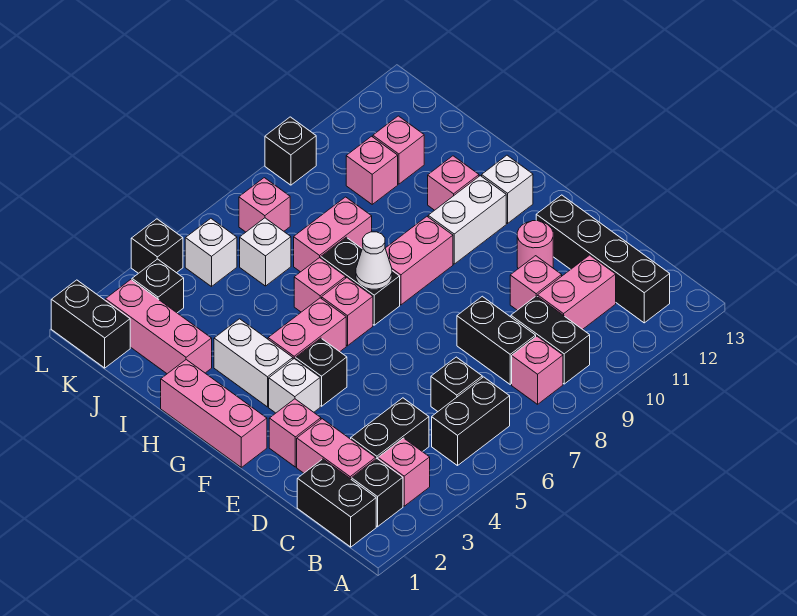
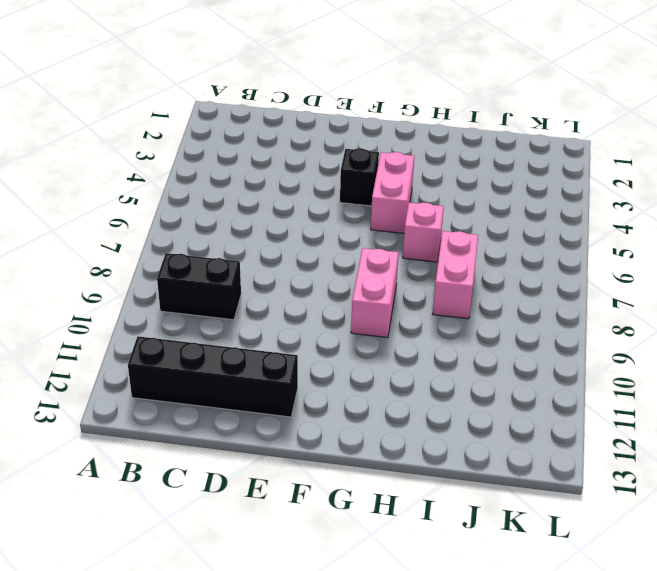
none -> black brick B1:C1 level 1
none -> black brick B2 level 1
none -> pink brick B3 level 1
none -> black brick B5:B6 level 1

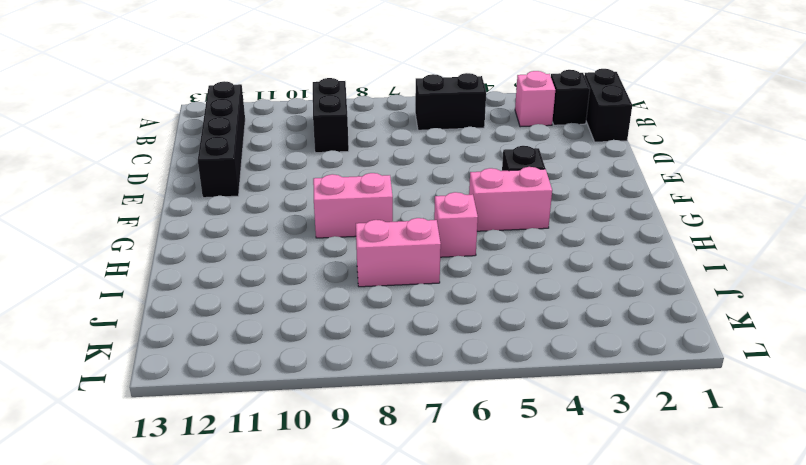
none -> pink brick B8 level 1
none -> pink brick C2:D2 level 1
none -> black brick C3:C4 level 1
none -> black brick C6 level 1

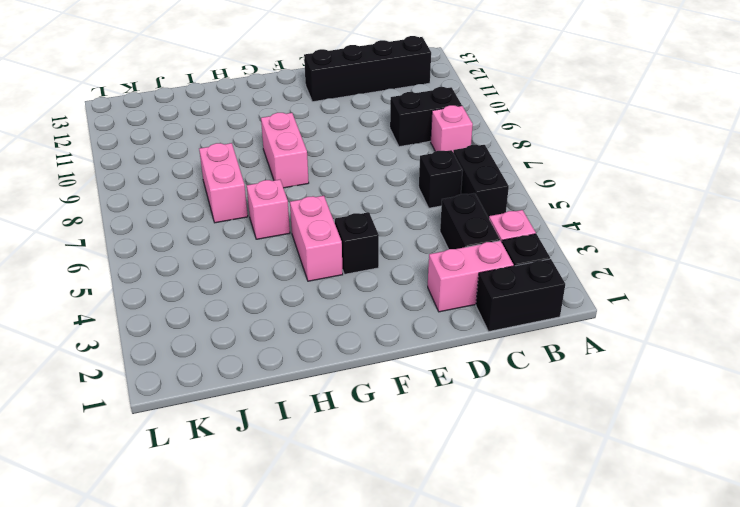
none -> black brick C8:D8 level 1
none -> pink brick C10:C11 level 1
none -> pink brick D10 level 1
none -> pink brick E2 level 1

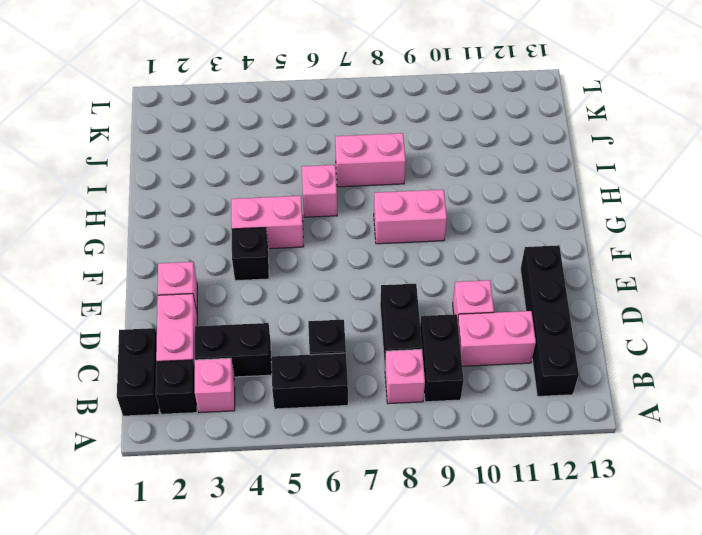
none -> pink round brick E11 level 1
none -> pink brick F1:H1 level 1
none -> white brick F3 level 1
none -> white brick G3:H3 level 1

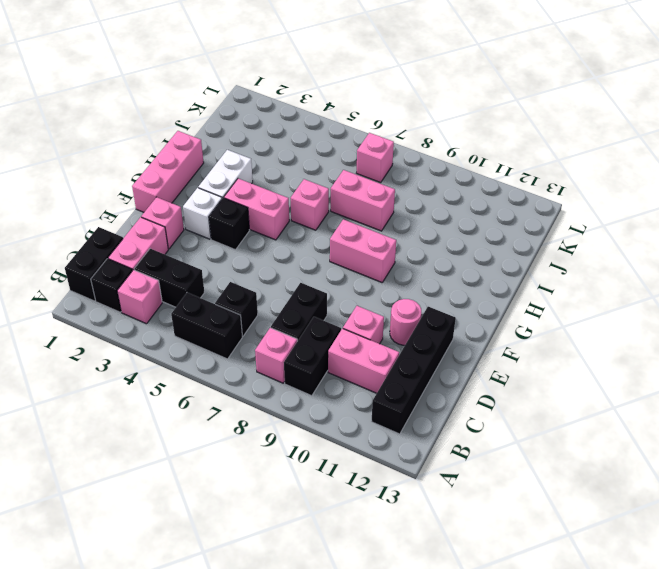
none -> pink brick G6 level 1
none -> black brick G7:H7 level 1
none -> white brick G10:G11 level 1
none -> white brick G12 level 1

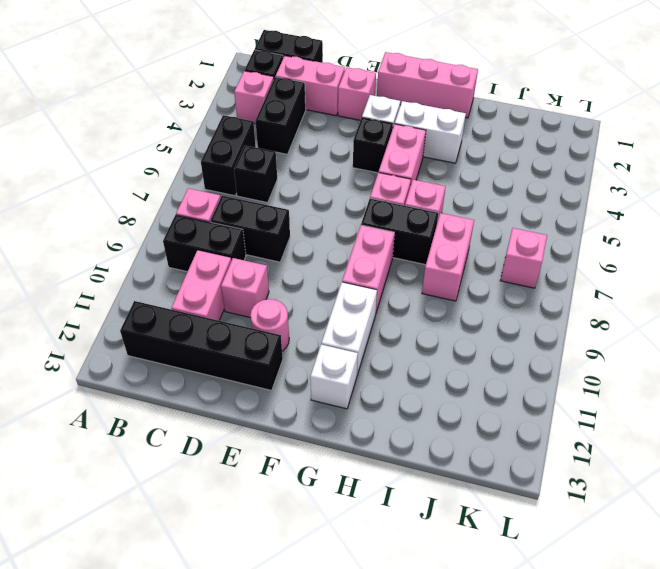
none -> pink brick H11 level 1
none -> pink brick I2:K2 level 1
none -> white brick J6 level 1
none -> pink brick J10 level 1

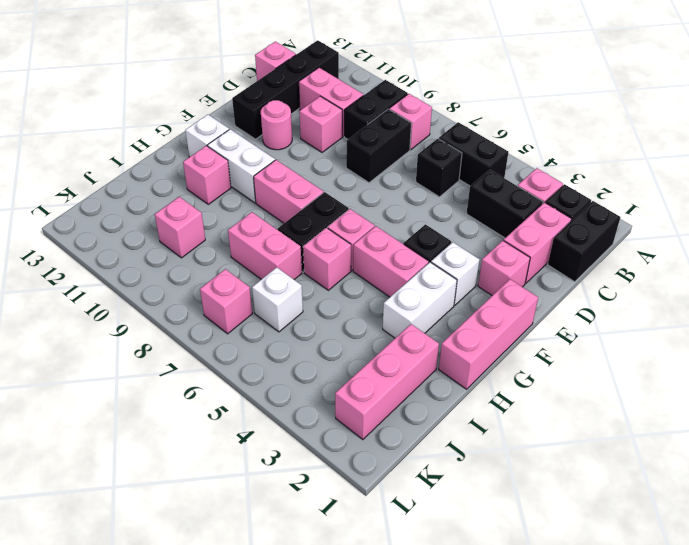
pink brick C13 level 1 -> pink brick J11 level 1
none -> black brick K1:L1 level 1
none -> black brick K3 level 1
none -> white brick K5 level 1
none -> black brick L4 level 1

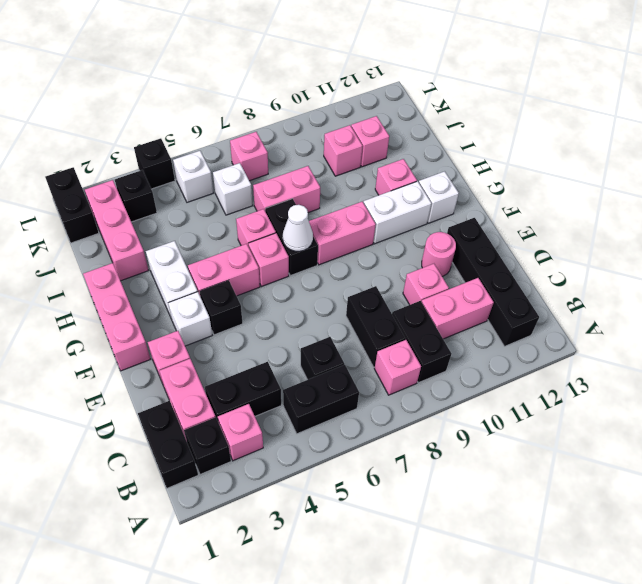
none -> black brick L9 level 1

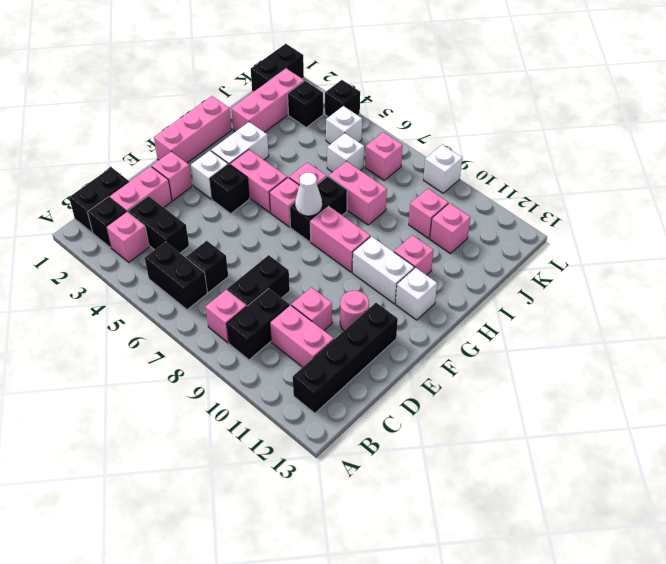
white brick L9 level 1 -> black brick L9 level 1

